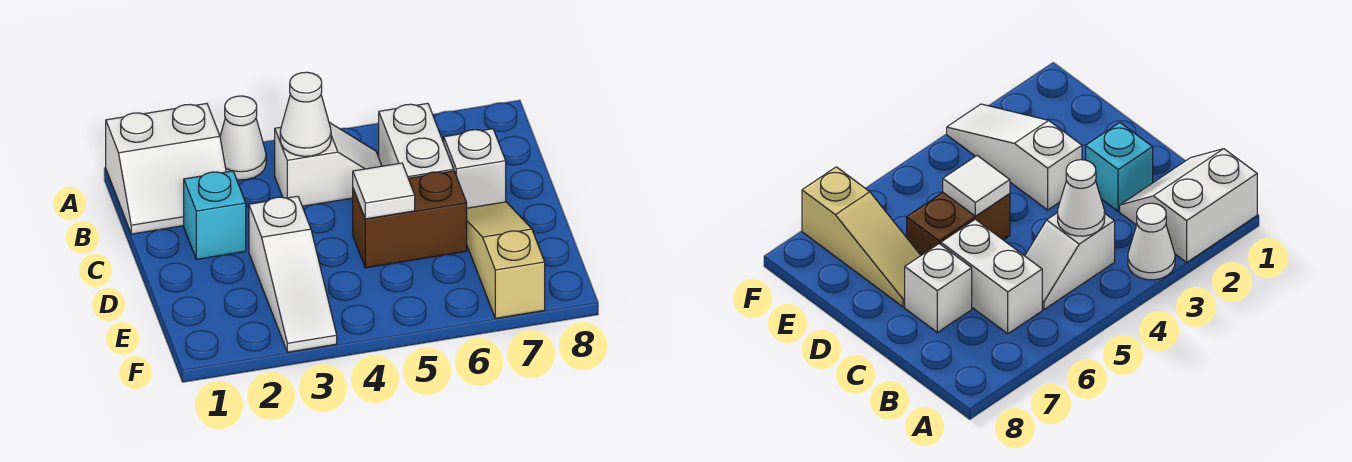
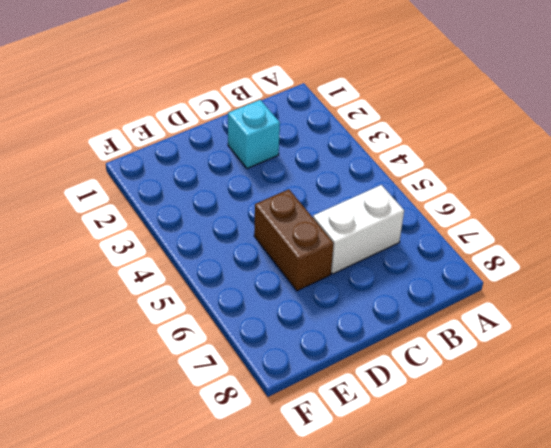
none -> white slope A1:B2 level 1 top A
none -> white cone A3 level 1

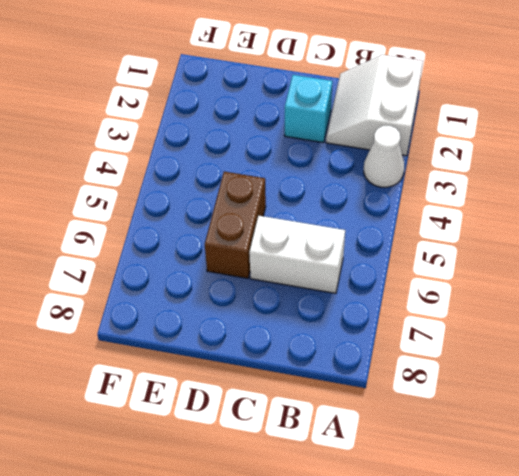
none -> white slope B4:B5 level 1 top 4
none -> white brick C7 level 1

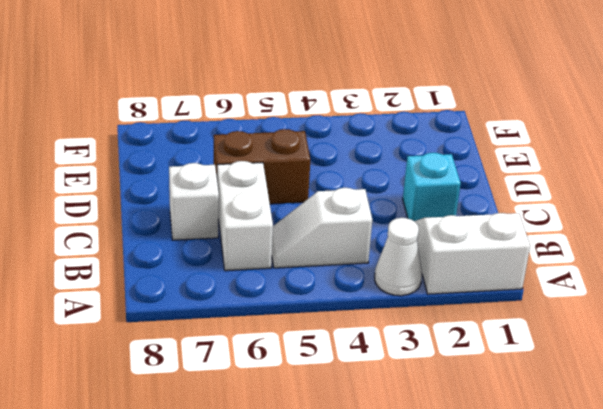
none -> white slope D3:F3 level 1 top D
none -> tan slope D7:F7 level 1 top F

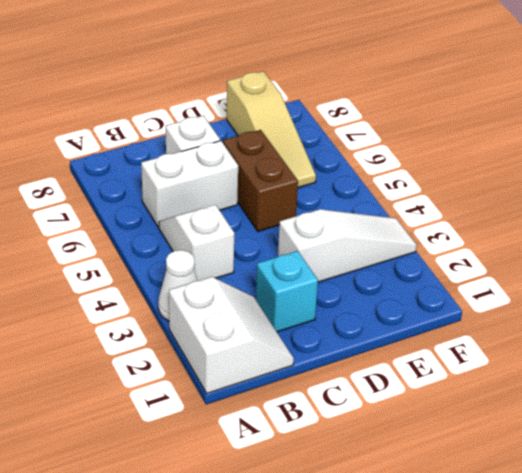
tan slope E6:E8 level 1 top 8 -> tan slope D7:F7 level 1 top F
none -> white cone B4 level 2
none -> white tile D5 level 2

